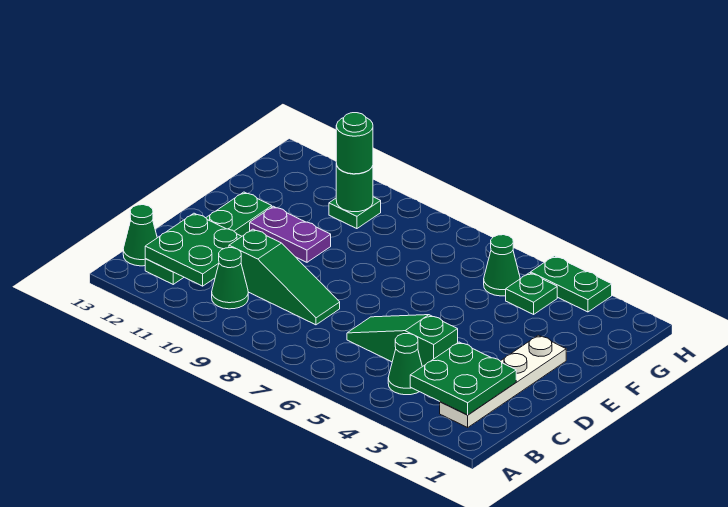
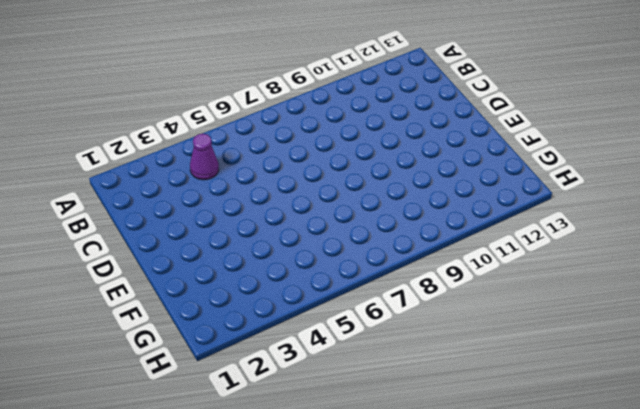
purple cone B4 level 1 -> green cone B4 level 1
none -> white plate B2:E2 level 1
none -> green cone B10 level 1
none -> green plate B12:E12 level 1

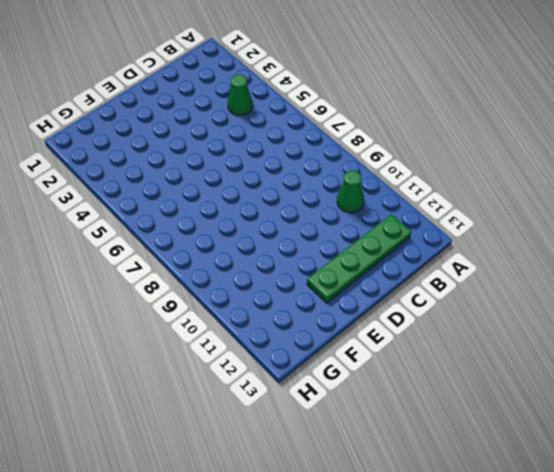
none -> white plate B2:E2 level 1
none -> green cone B13 level 1
none -> green slope C4:C6 level 1 top 4

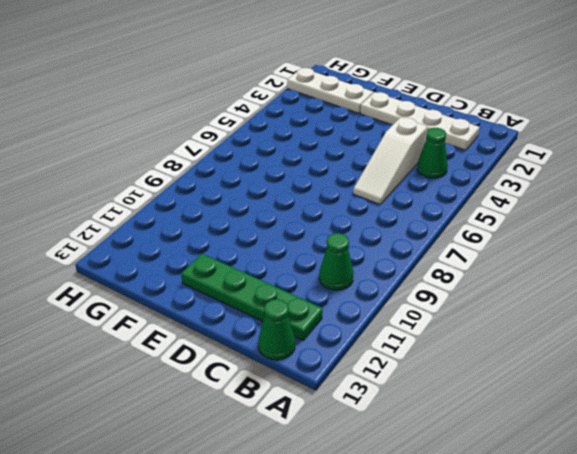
white slope C4:C6 level 1 top 4 -> green slope C4:C6 level 1 top 4
white plate F2:H2 level 1 -> none
none -> green slope C8:C10 level 1 top 10
none -> purple plate E10:E11 level 1
none -> green plate G4 level 1

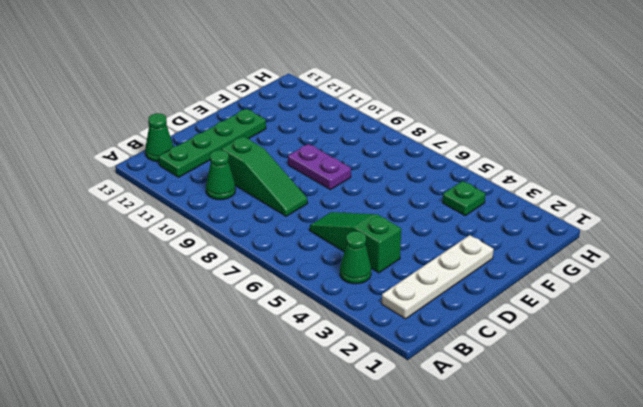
purple plate E8:E9 level 1 -> purple plate E10:E11 level 1
none -> green cone G5 level 1
none -> green plate G10 level 1
none -> green plate H3:H4 level 1

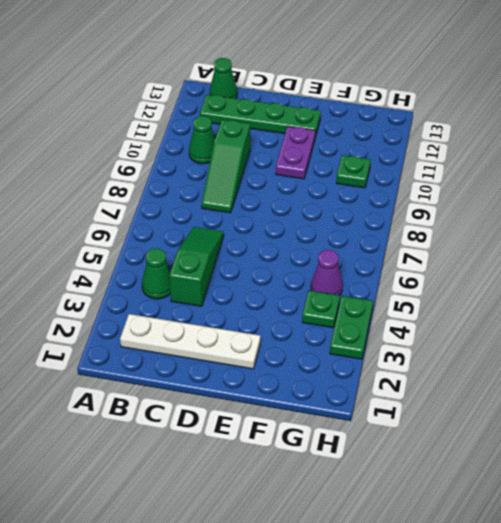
purple cone G5 level 1 -> green cone G5 level 1
none -> green plate B2:C3 level 2
none -> green plate B11:C12 level 2
none -> green round brick G10 level 2

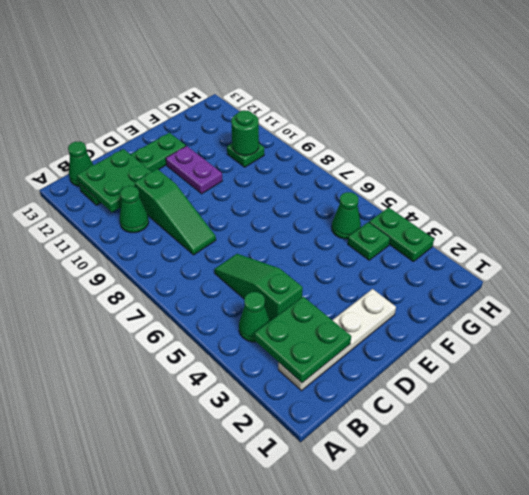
none -> green round brick G10 level 3

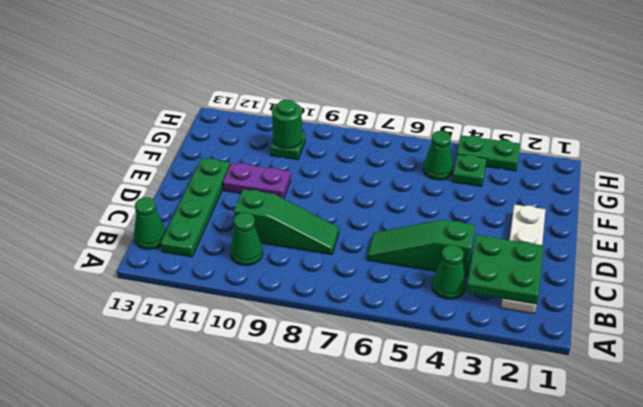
none -> green plate B11:C12 level 2
none -> green round brick G10 level 3

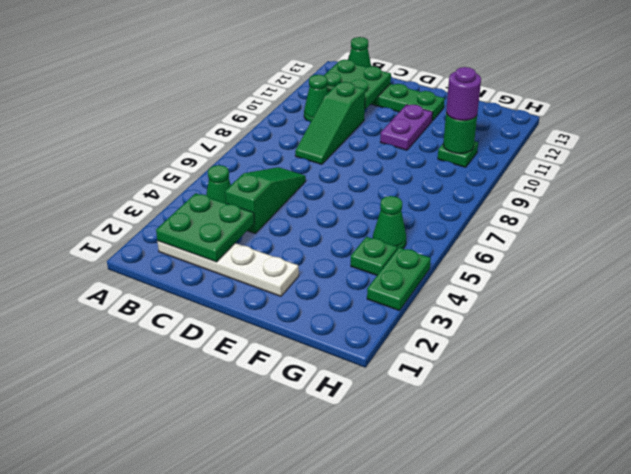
purple round brick G10 level 3 -> green round brick G10 level 3

